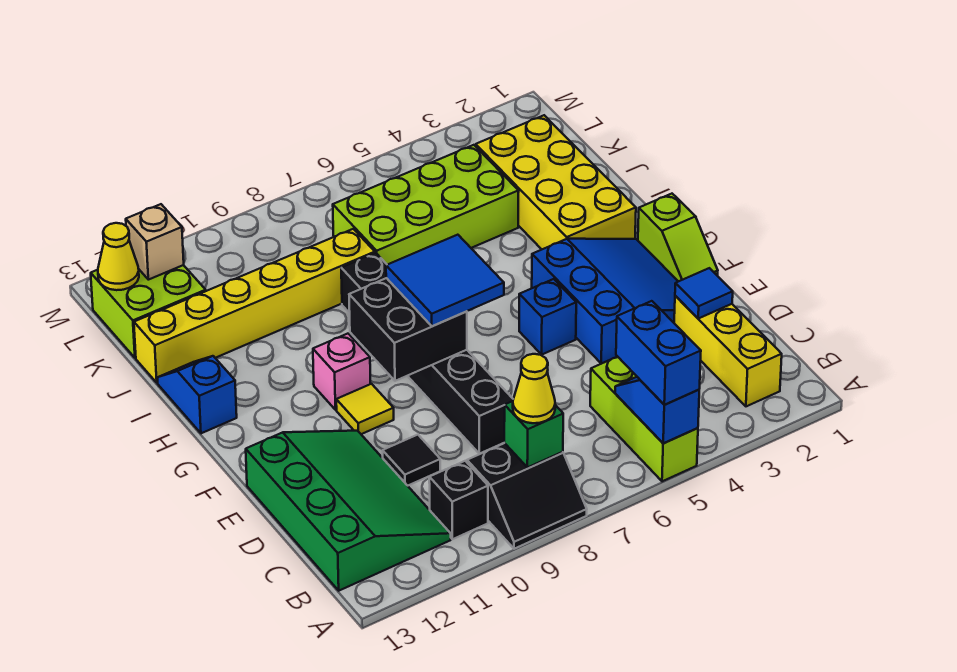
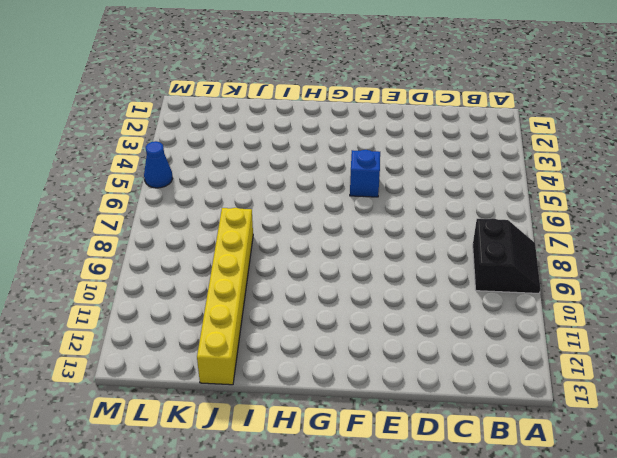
blue cone M5 level 1 -> none
none -> lime brick A5:C5 level 1
none -> yellow brick B2:D2 level 1
none -> black brick B10 level 1

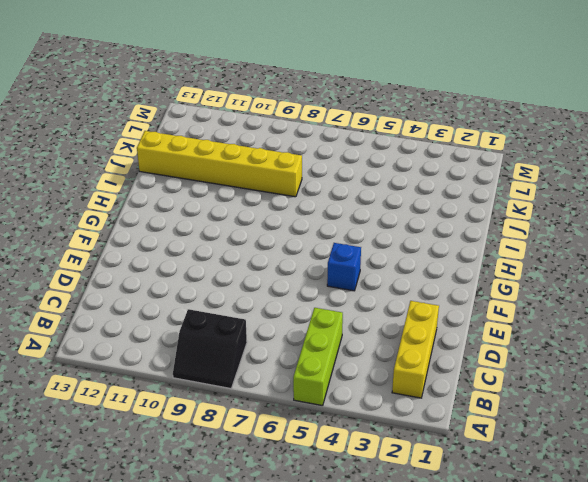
none -> black brick B10 level 1
none -> green slope B11:E13 level 1 top 13
none -> black brick D8:I8 level 1

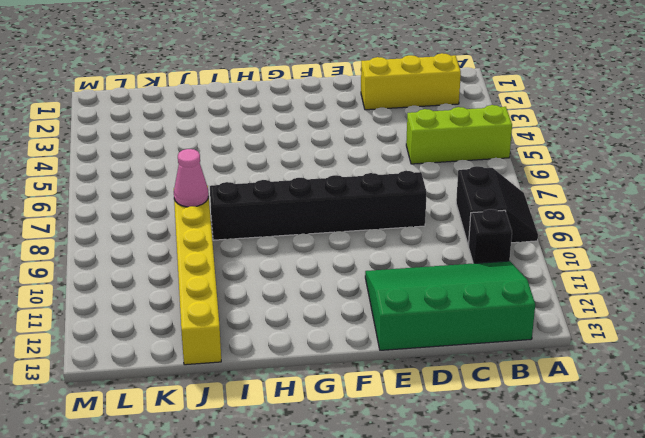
pink cone J8 level 2 -> none
none -> black tile D10 level 1
none -> blue slope E2:G4 level 1 top 4
none -> lime slope F1:G1 level 1 top G

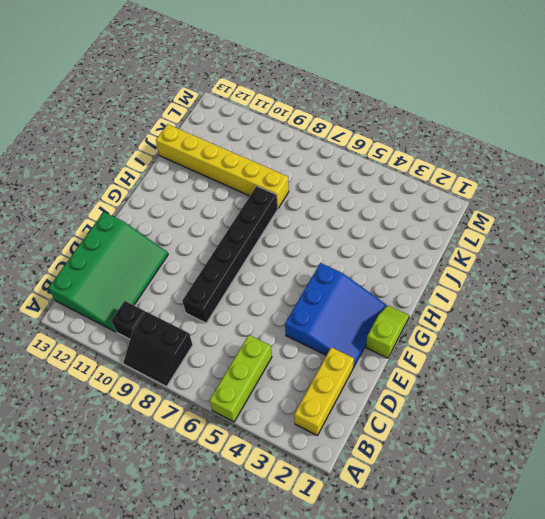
lime slope F1:G1 level 1 top F -> lime slope F1:G1 level 1 top G
none -> black tile D10 level 1
none -> blue brick F5 level 1
none -> yellow tile F10 level 1

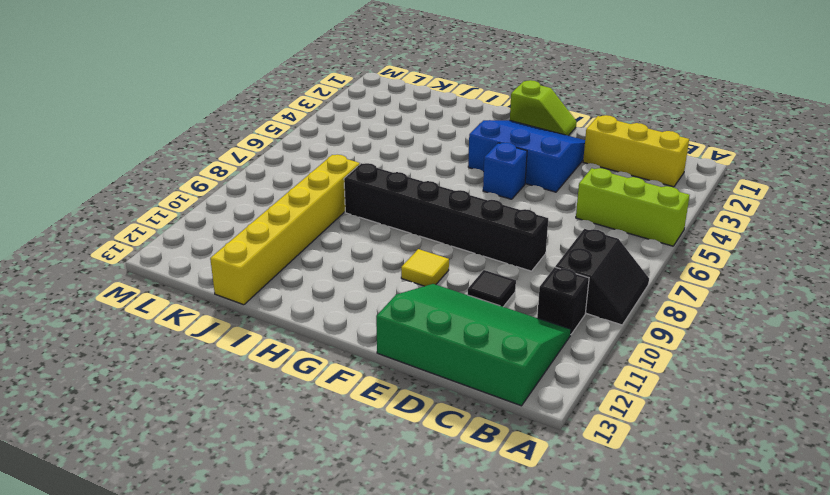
none -> pink brick G10 level 1
none -> yellow brick H2:K3 level 1
none -> blue slope H13:I13 level 1 top H

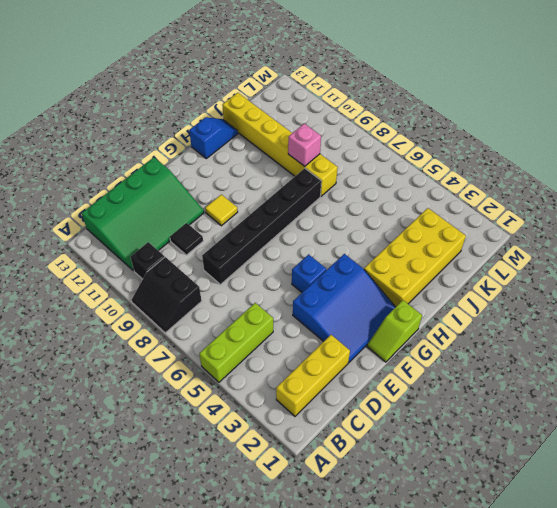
pink brick J9 level 2 -> pink brick G10 level 1
none -> lime brick J4:K7 level 1
none -> lime brick K12:L13 level 1
none -> blue slope A5:B5 level 2 top A

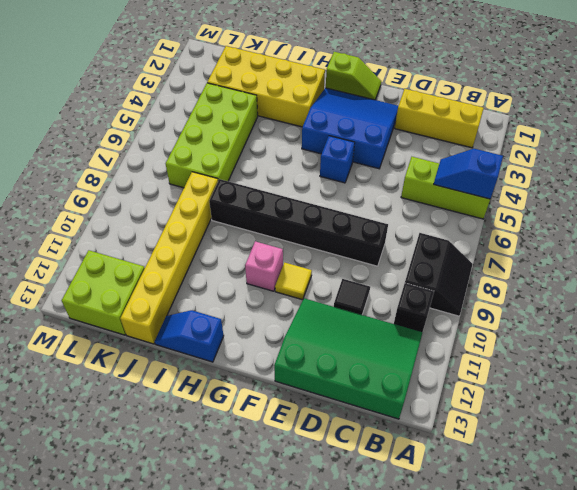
none -> green brick B8 level 2
none -> blue tile D2 level 2
none -> black brick F8:G9 level 2

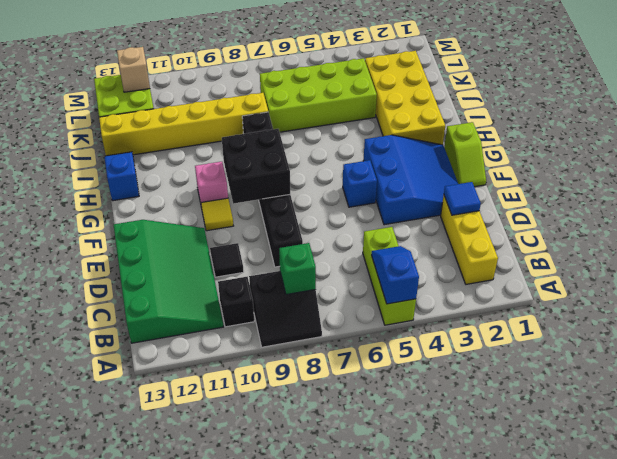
none -> yellow cone L13 level 2
none -> blue brick A5:B5 level 3
none -> yellow cone B8 level 3

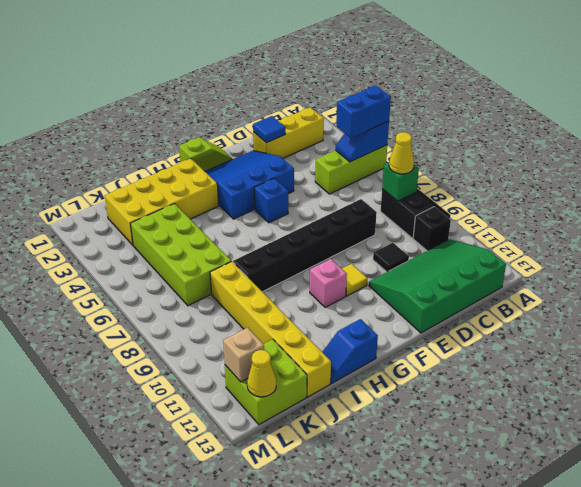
none -> black brick F8:G9 level 2
none -> blue tile F7:G8 level 3

